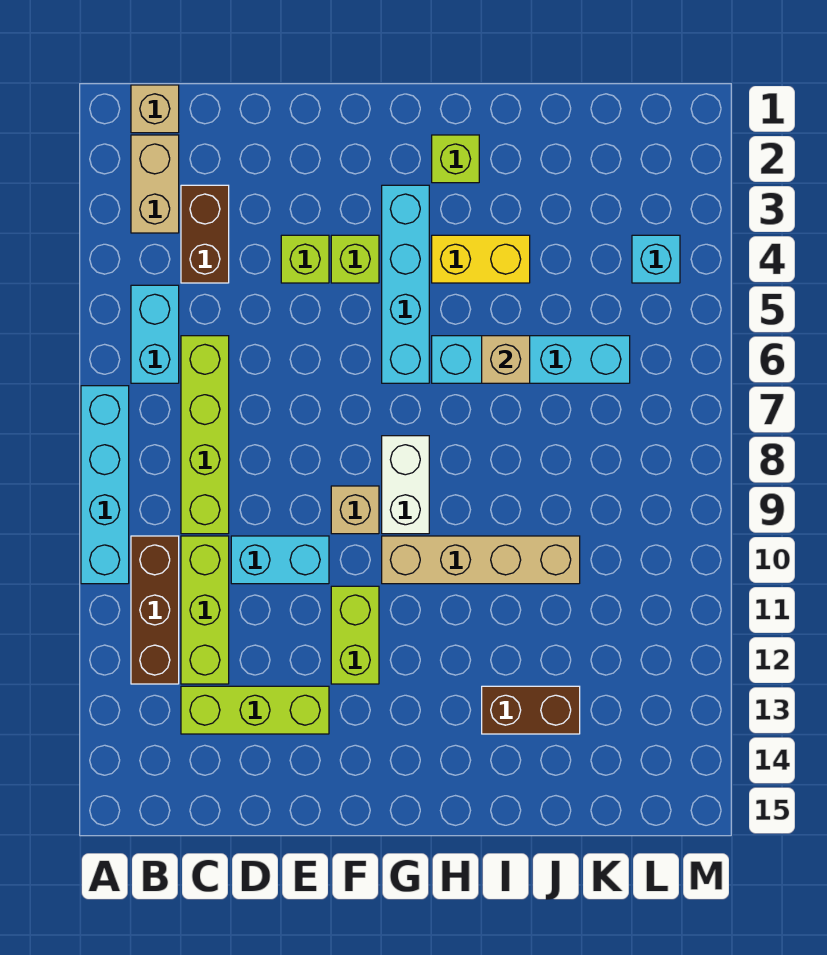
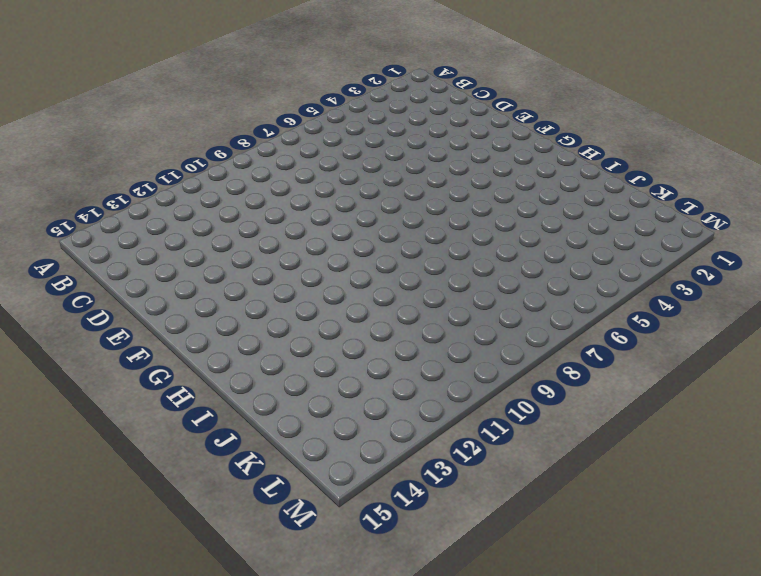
none -> cyan brick A7:A10 level 1
none -> tan brick B1 level 1
none -> tan brick B2:B3 level 1

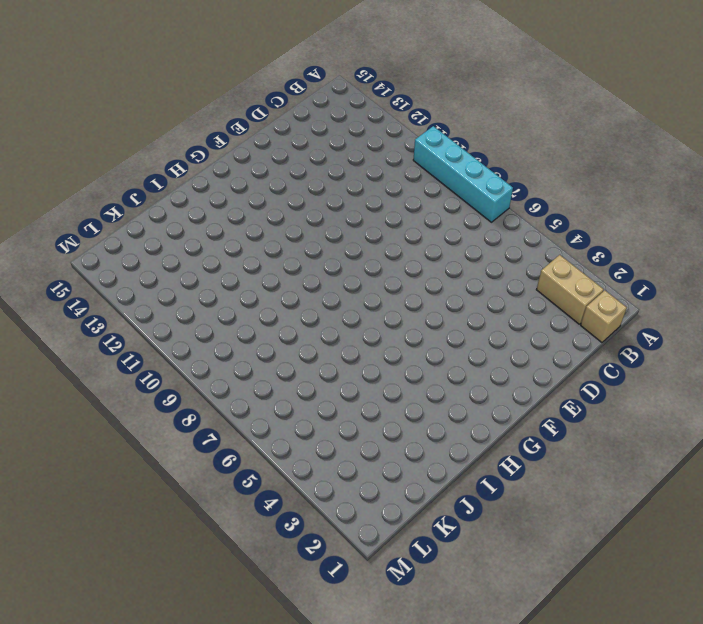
none -> cyan brick B5:B6 level 1
none -> brown brick B10:B12 level 1
none -> brown brick C3:C4 level 1

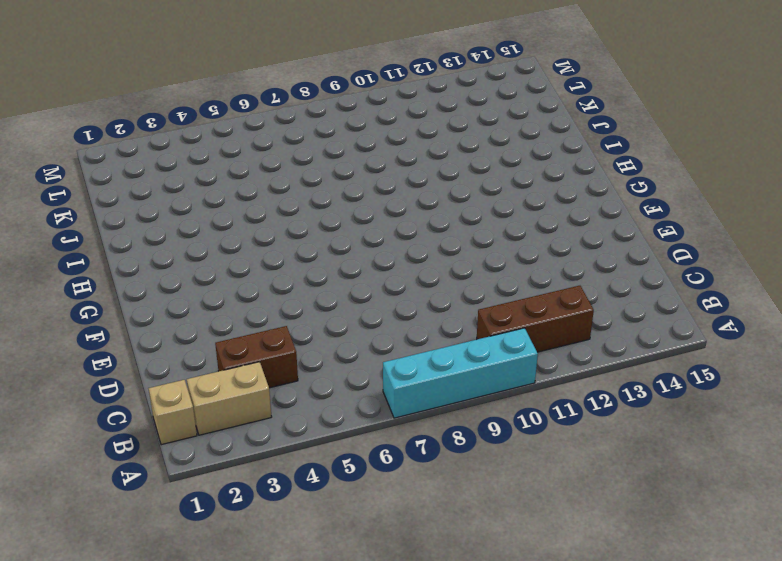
none -> cyan brick B5:B6 level 1
none -> lime brick C6:C9 level 1
none -> lime brick C10:C12 level 1

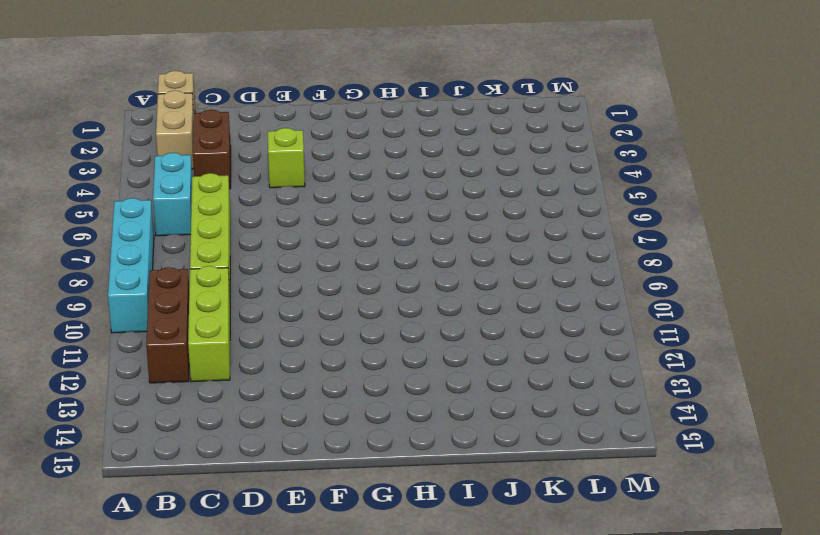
none -> lime brick C13:E13 level 1
none -> cyan brick D10:E10 level 1
none -> lime brick F4 level 1

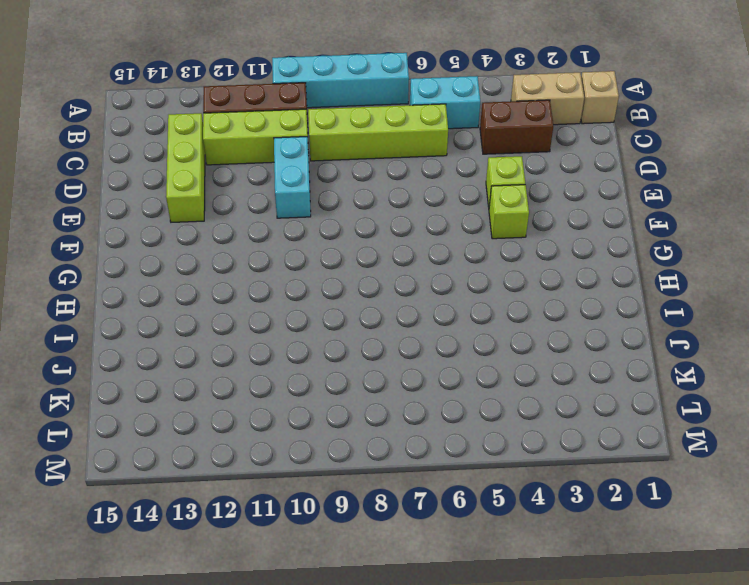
none -> tan brick F9 level 1
none -> lime brick F11:F12 level 1
none -> cyan brick G3:G6 level 1

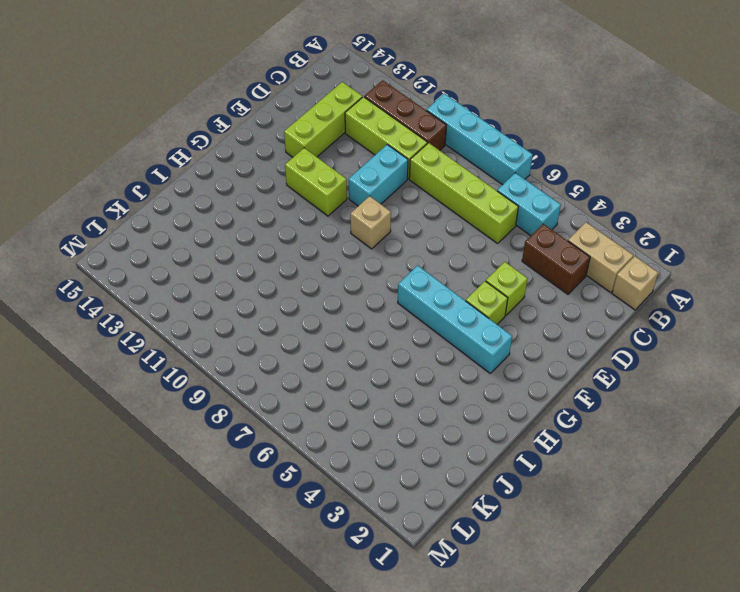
none -> white brick G8:G9 level 1
none -> tan brick G10:J10 level 1
none -> lime brick H2 level 1

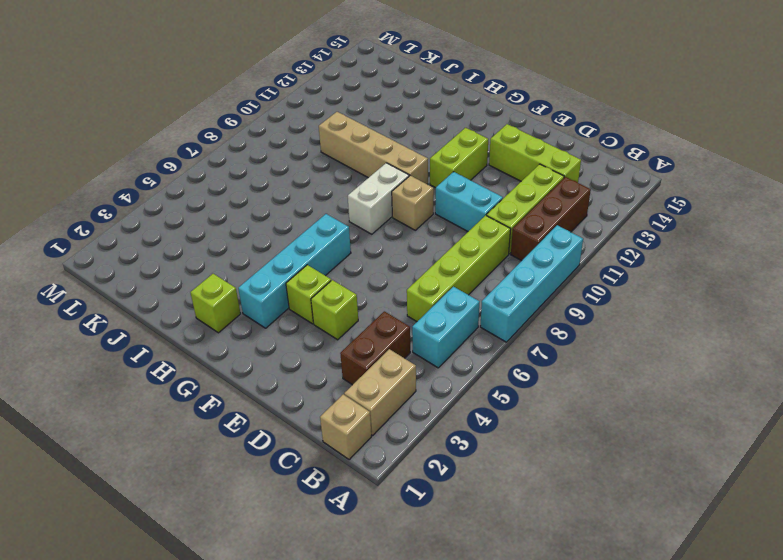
none -> yellow brick H4:I4 level 1
none -> cyan brick H6:K6 level 1
none -> brown brick I13:J13 level 1

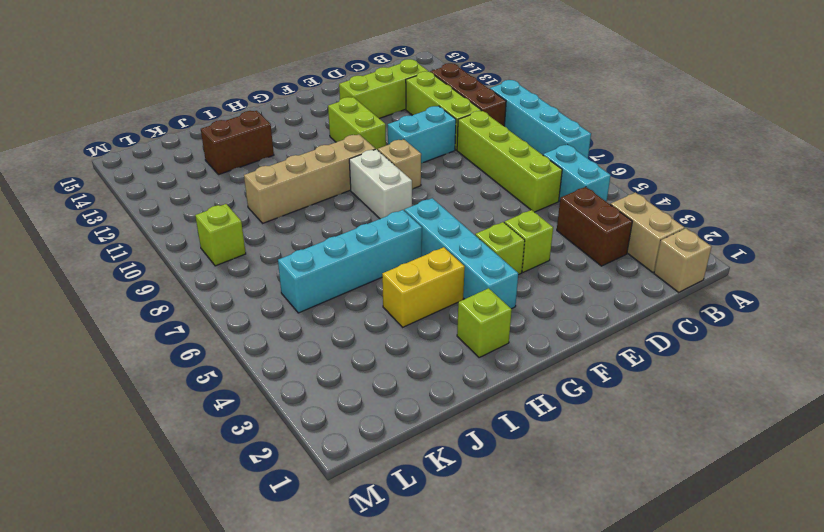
lime brick L9 level 1 -> none
none -> cyan brick L4 level 1
none -> tan brick I6 level 2

